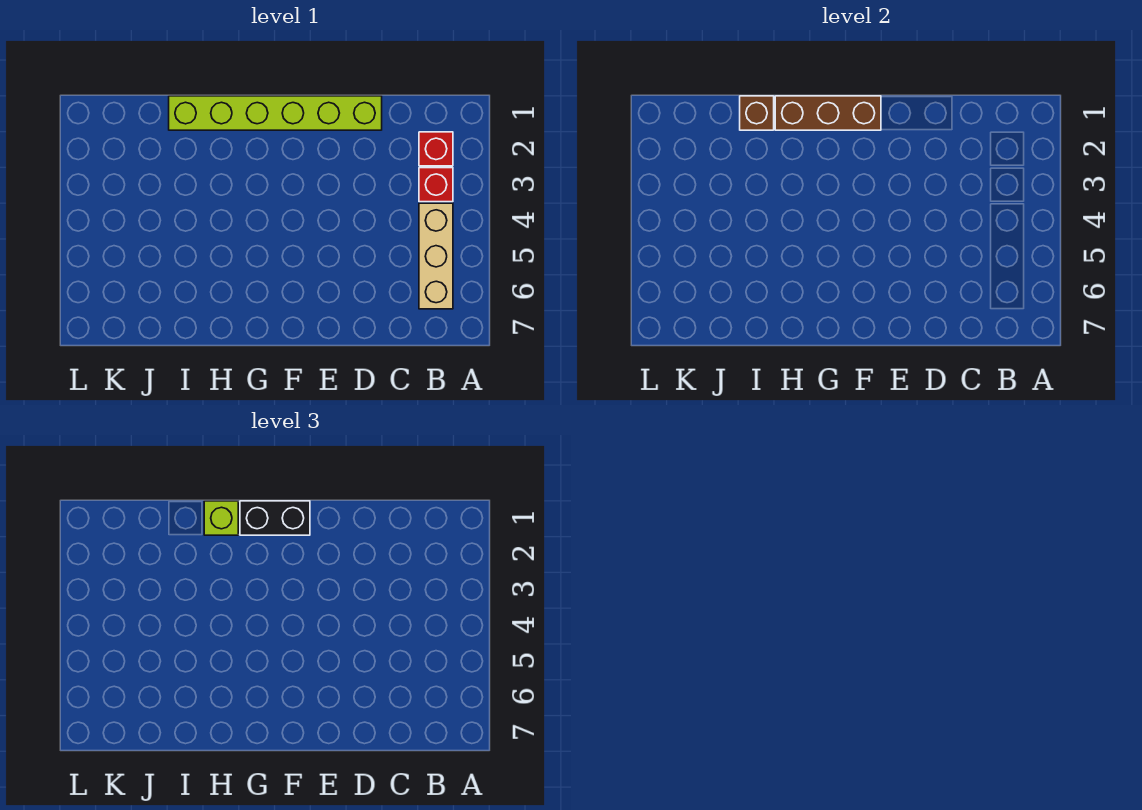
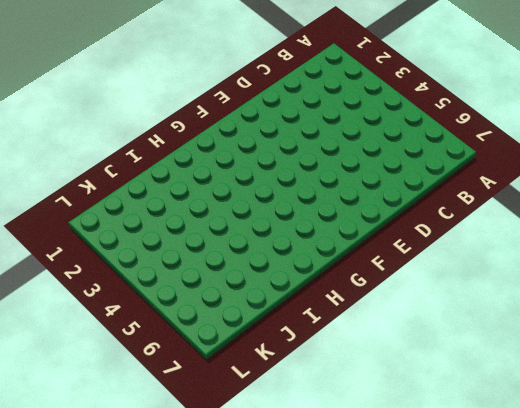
none -> red brick B2 level 1
none -> red brick B3 level 1

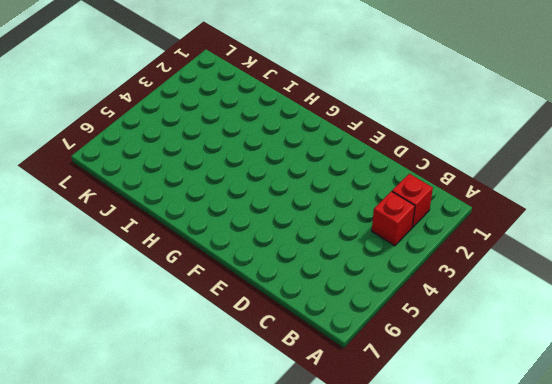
none -> tan brick B4:B6 level 1
none -> lime brick D1:I1 level 1

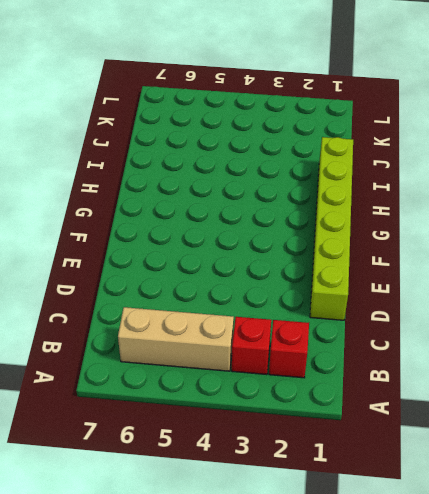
none -> brown brick F1:H1 level 2
none -> brown brick I1 level 2

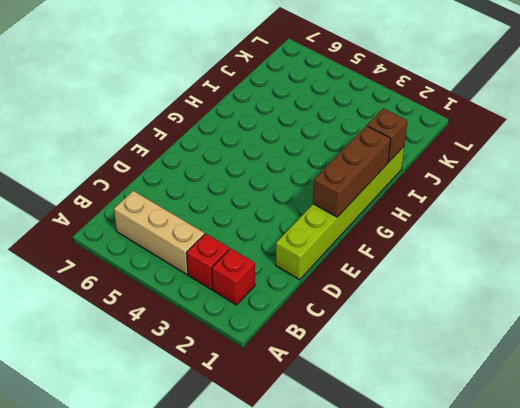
none -> black brick F1:G1 level 3
none -> lime brick H1 level 3

